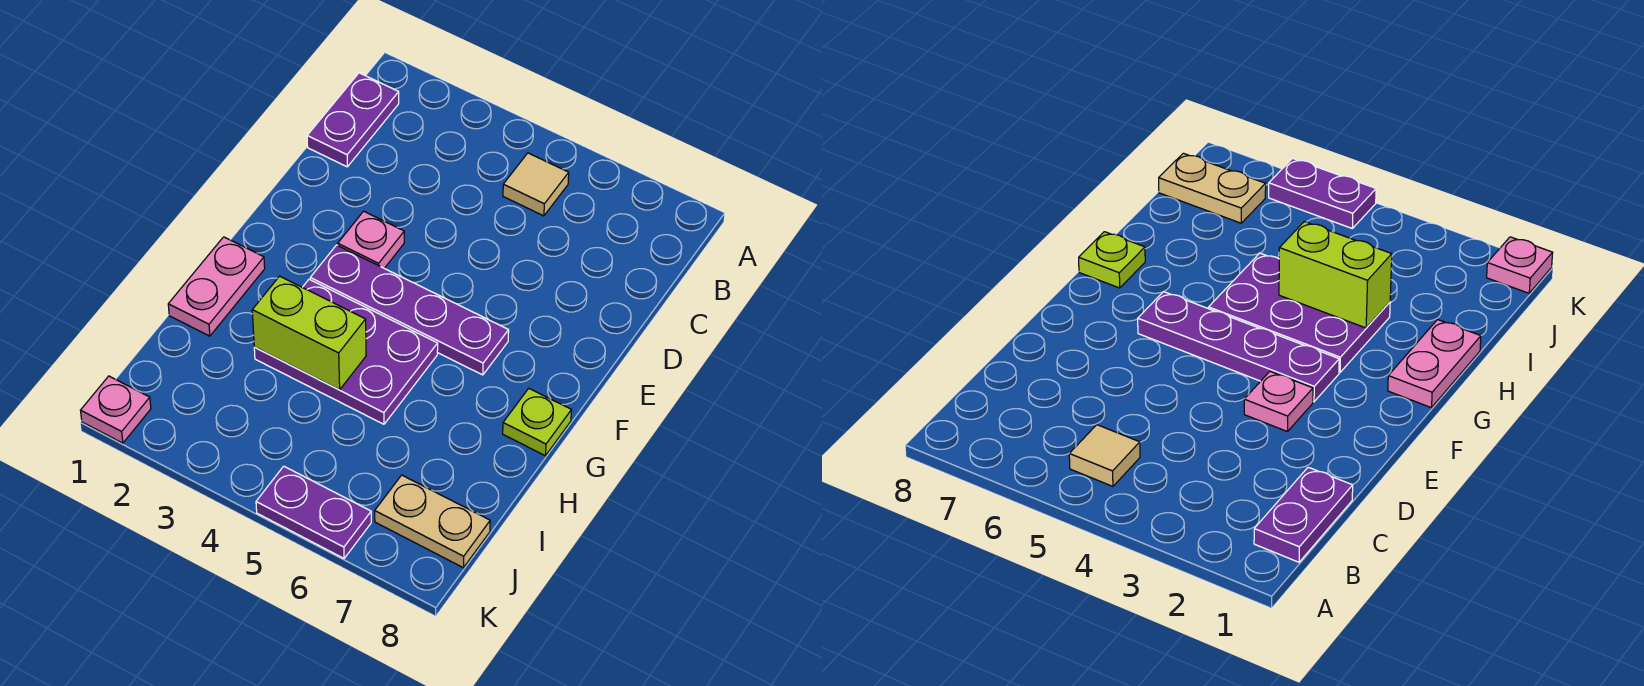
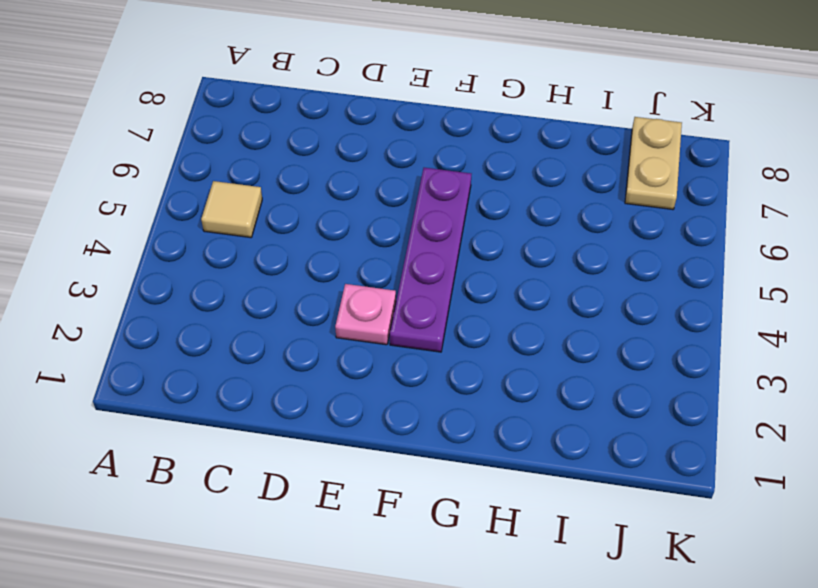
none -> purple plate B1:C1 level 1
none -> pink plate G1:H1 level 1

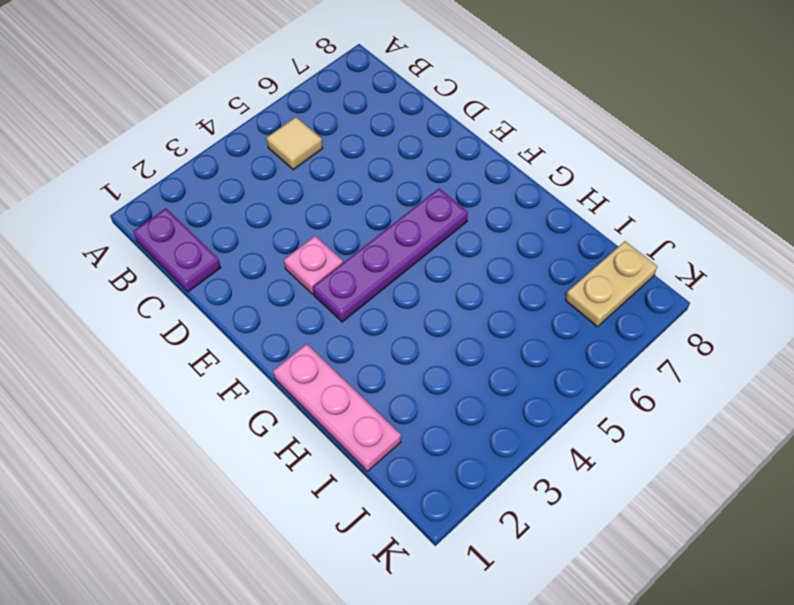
pink plate G1:I1 level 1 -> pink plate G1:H1 level 1
none -> purple plate G3:H5 level 1
none -> lime plate G8 level 1

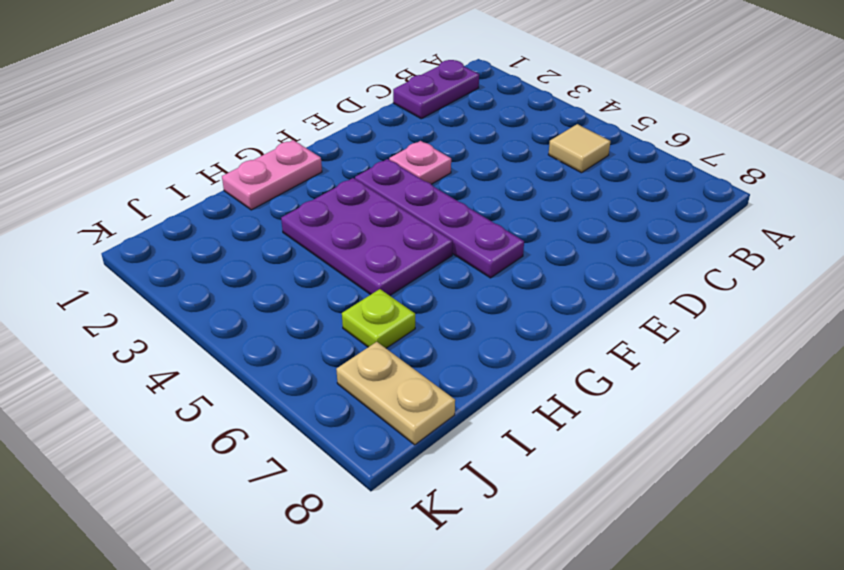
lime plate I6 level 1 -> lime plate G8 level 1
none -> pink plate K1 level 1
none -> purple plate K5:K6 level 1

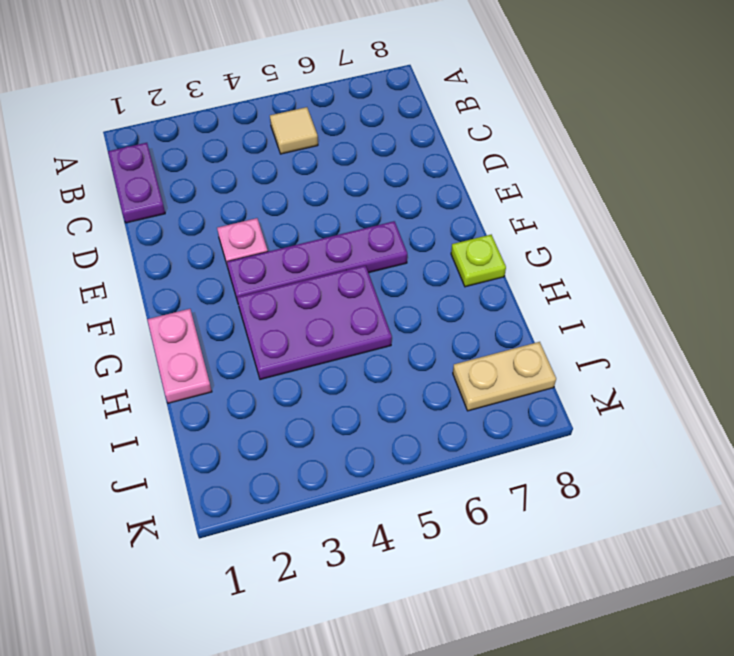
none -> pink plate K1 level 1
none -> purple plate K5:K6 level 1

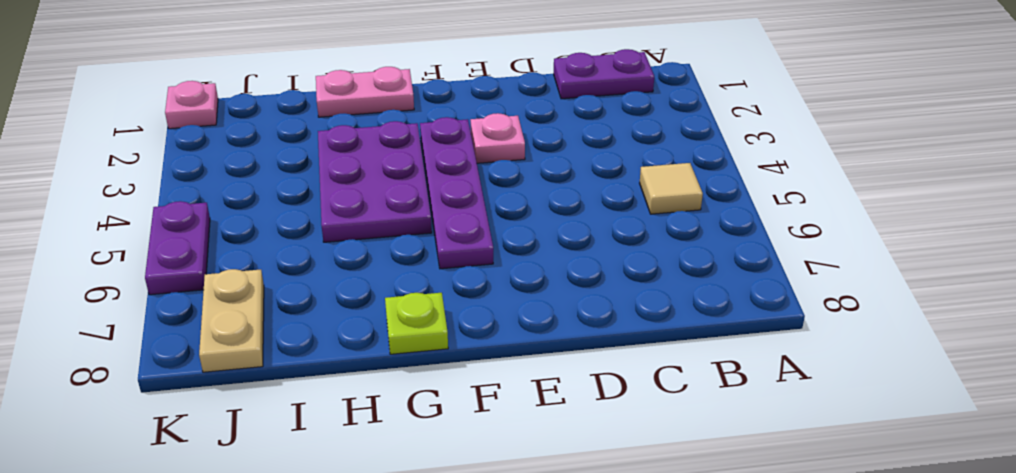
none -> lime brick H3:H4 level 2

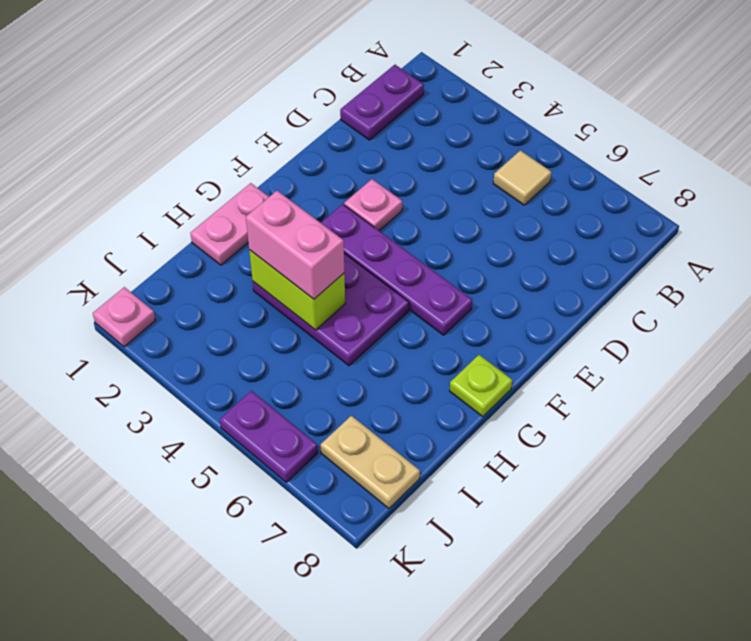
pink brick H3:H4 level 3 -> none

